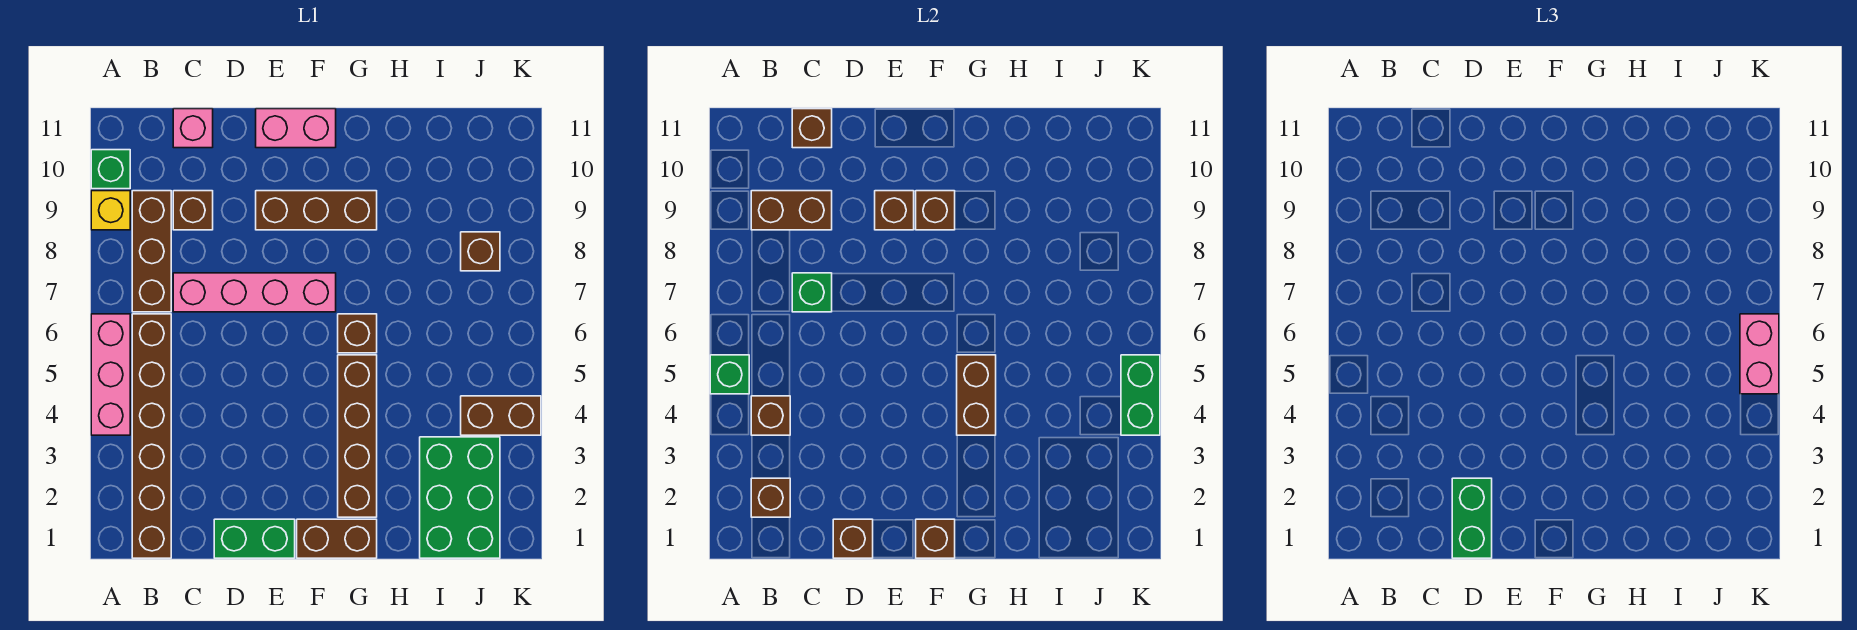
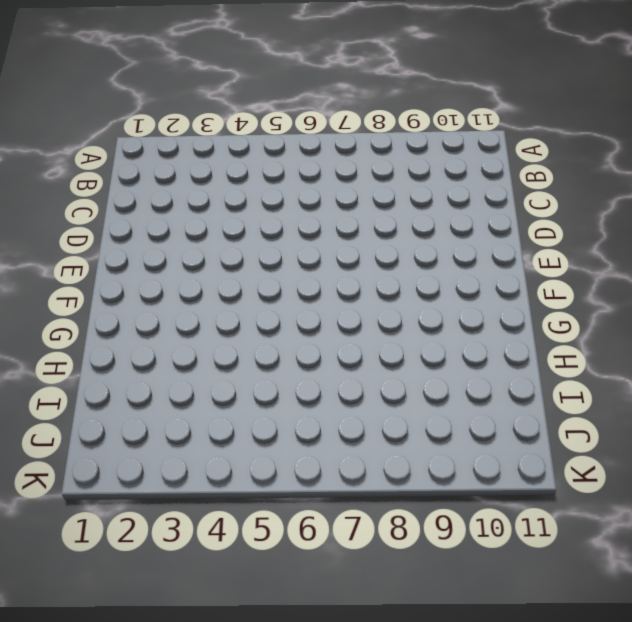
none -> pink brick A4:A6 level 1
none -> yellow brick A9 level 1
none -> green brick A10 level 1
none -> brown brick B1:B6 level 1

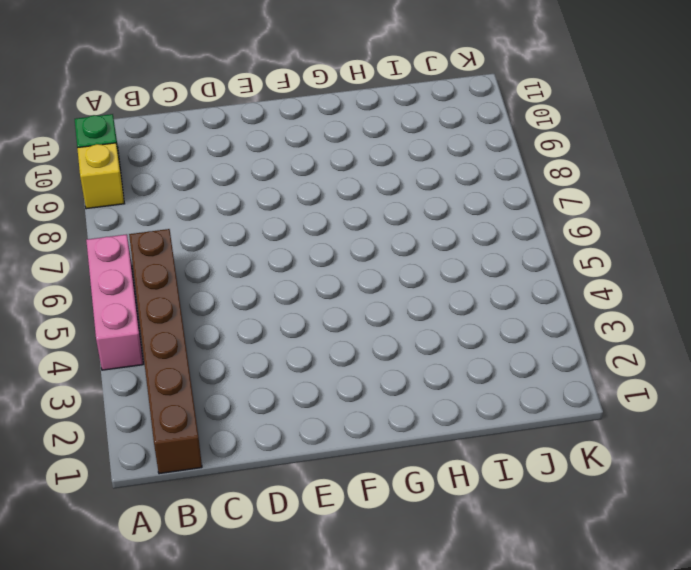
none -> brown brick B7:B9 level 1
none -> pink brick C7:F7 level 1
none -> brown brick C9 level 1
none -> pink brick C11 level 1

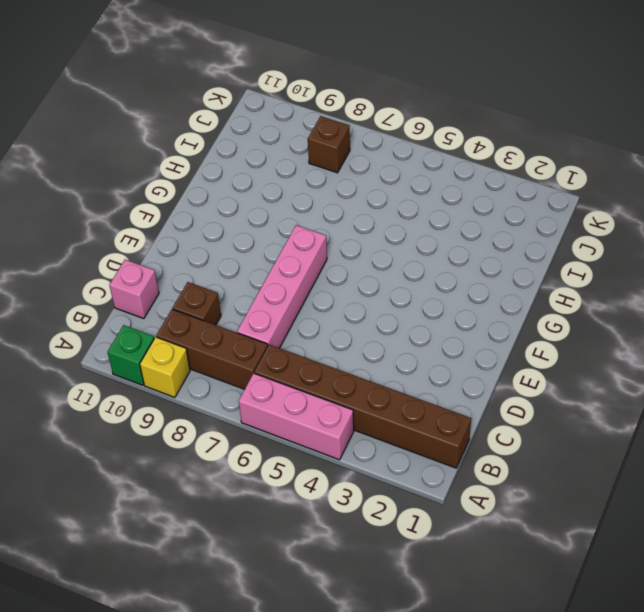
none -> green brick D1:E1 level 1
none -> brown brick E9:G9 level 1
none -> pink brick E11:F11 level 1
none -> brown brick F1:G1 level 1

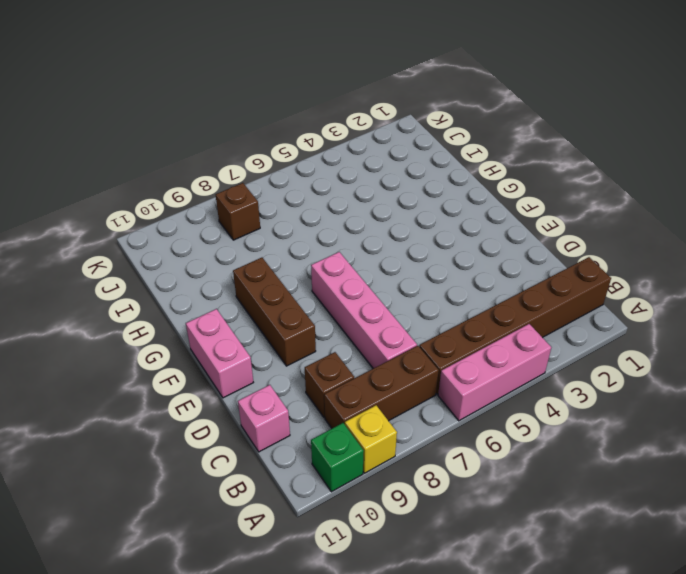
none -> green brick D1:E1 level 1
none -> brown brick F1:G1 level 1
none -> brown brick G2:G5 level 1
none -> brown brick G6 level 1

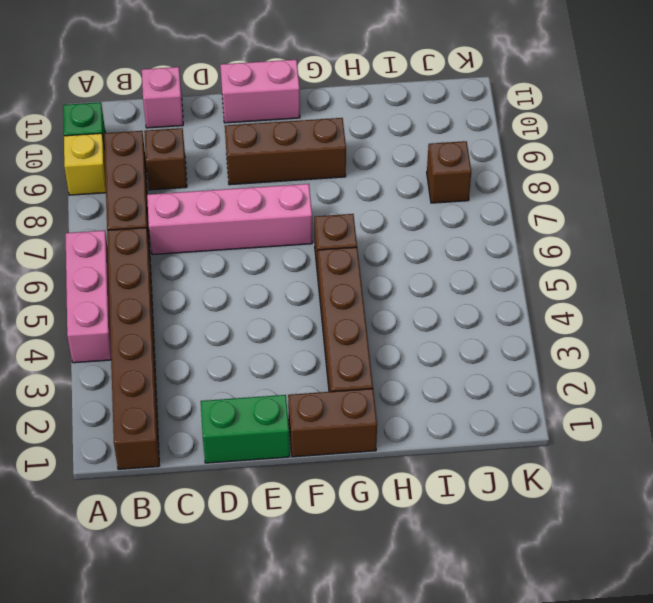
none -> green brick I1:J3 level 1
none -> brown brick J4:K4 level 1
none -> green brick A5 level 2
none -> brown brick B2 level 2

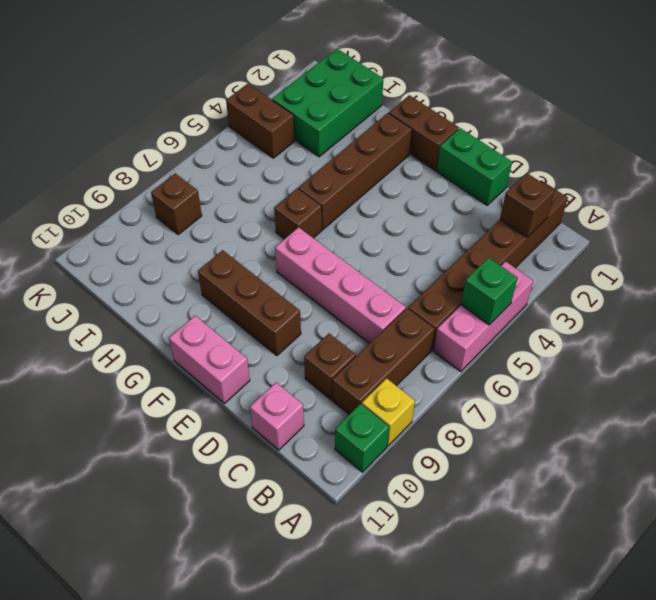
none -> brown brick B4 level 2
none -> brown brick B9:C9 level 2
none -> green brick C7 level 2
none -> brown brick C11 level 2

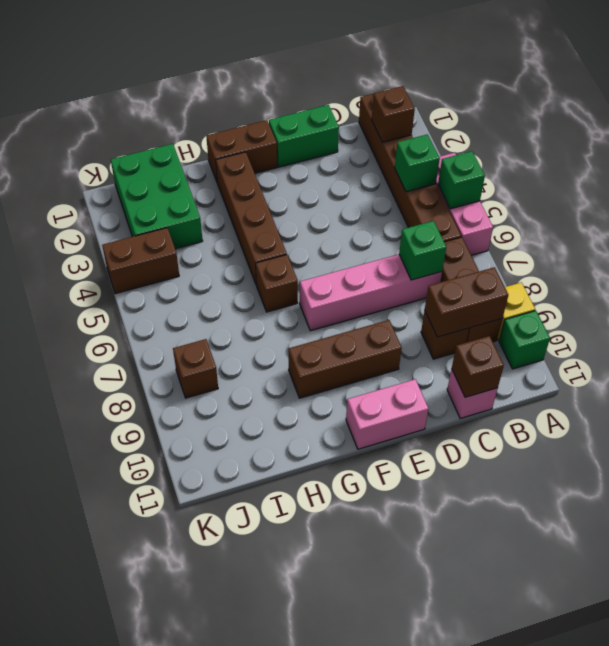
green brick B4 level 2 -> brown brick B4 level 2
none -> brown brick D1 level 2
none -> brown brick E9 level 2
none -> brown brick F1 level 2
none -> brown brick F9 level 2

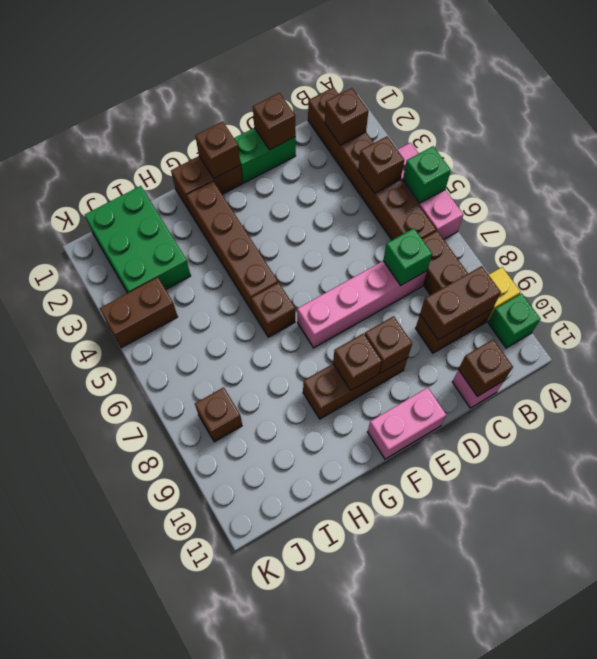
none -> brown brick G4:G5 level 2
none -> green brick K4:K5 level 2
none -> green brick D1:D2 level 3
none -> pink brick K5:K6 level 3

